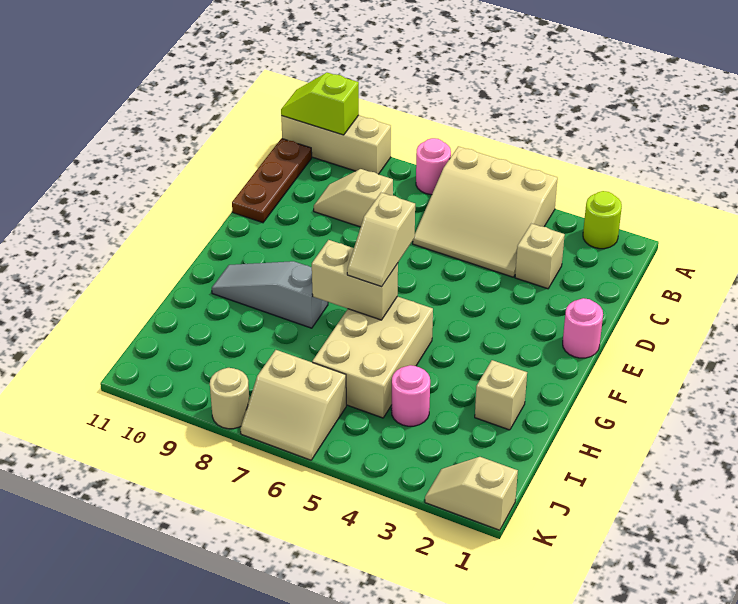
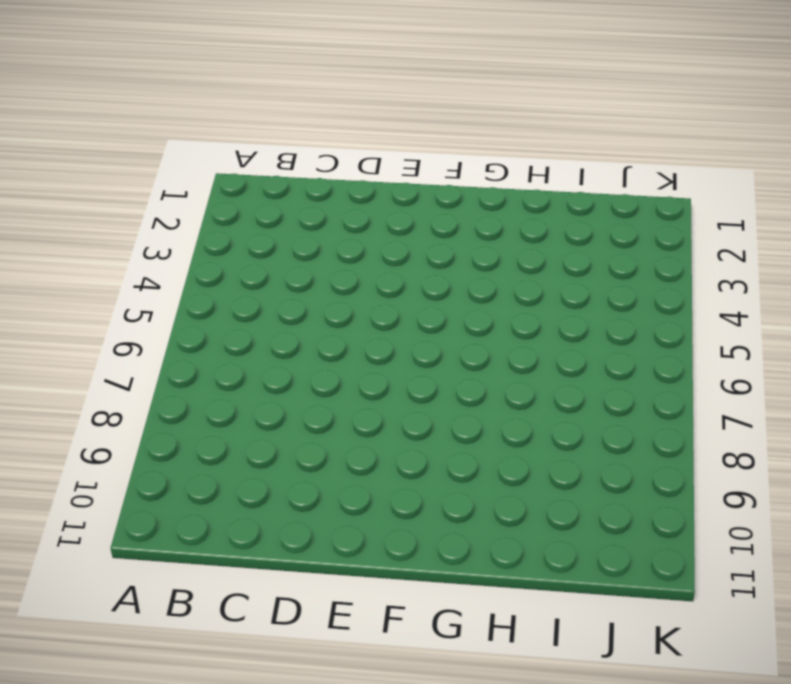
none -> lime round brick A2 level 1
none -> tan slope A4:C6 level 1 top A
none -> pink round brick A7 level 1

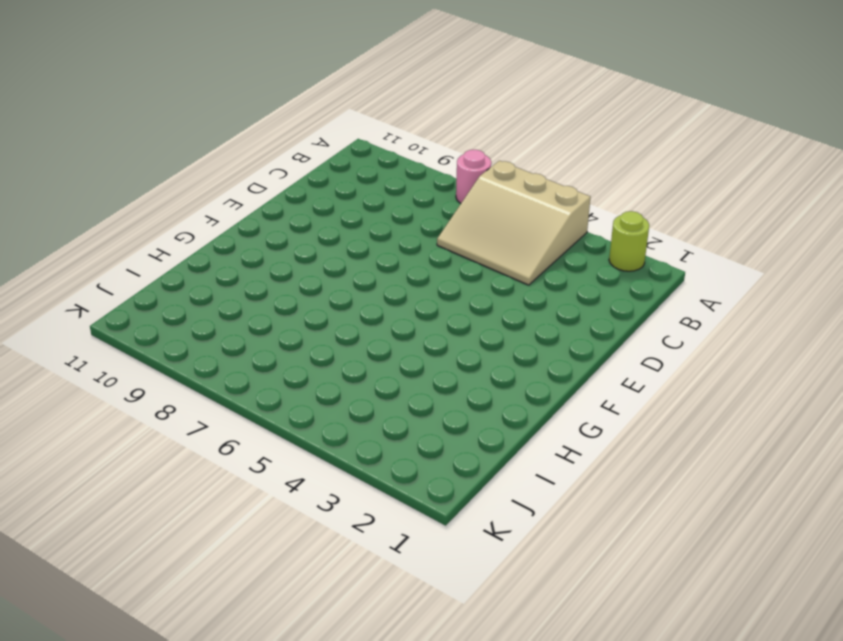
none -> tan brick A9:A11 level 1
none -> brown plate B11:D11 level 1
none -> tan brick C3 level 1

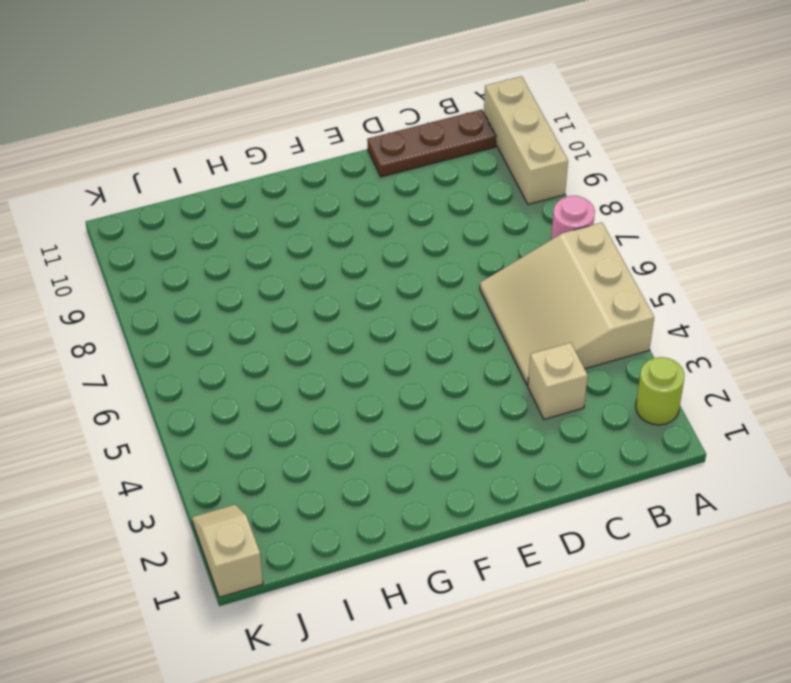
none -> tan slope C8:C9 level 1 top 8
none -> pink round brick E1 level 1
none -> tan brick G5:I6 level 1

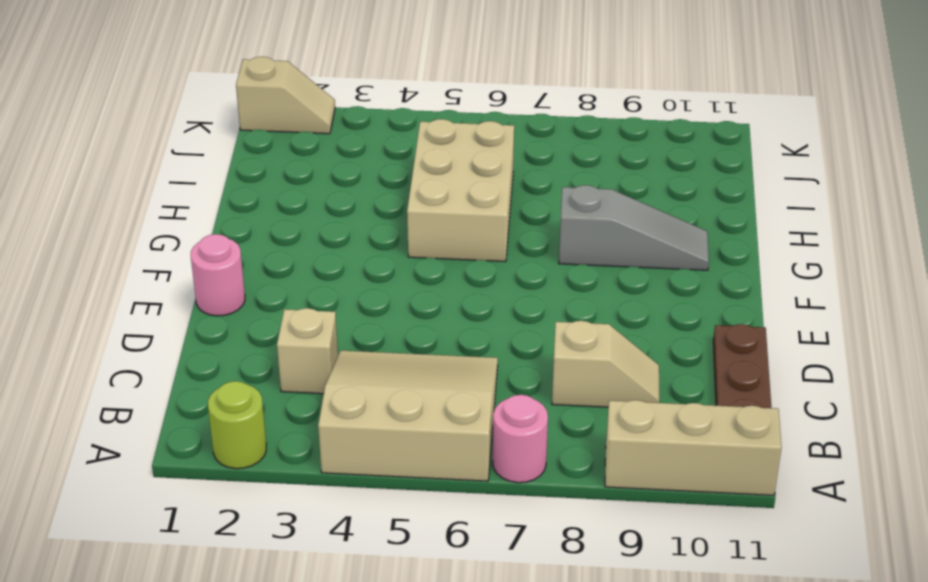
none -> tan brick H2 level 1
none -> pink round brick I4 level 1
none -> tan slope J6:K7 level 1 top J

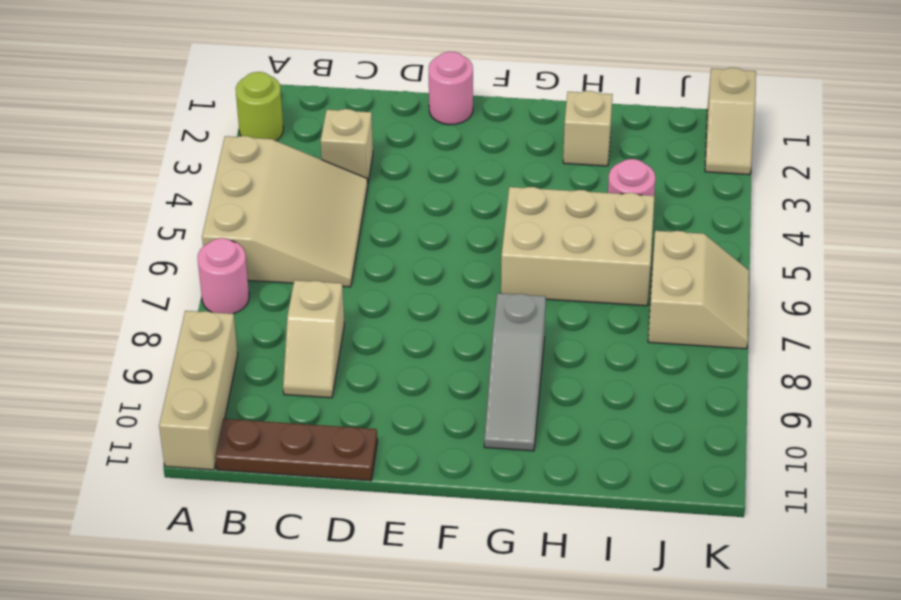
none -> tan round brick K8 level 1
none -> lime slope A10:A11 level 2 top 10
none -> tan brick G6:G7 level 2

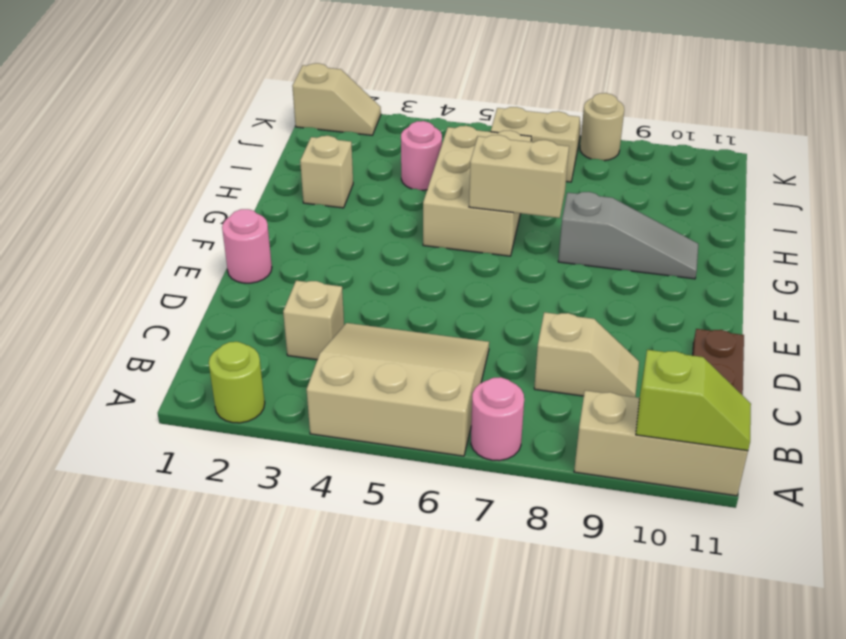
none -> tan slope F6:G6 level 3 top F

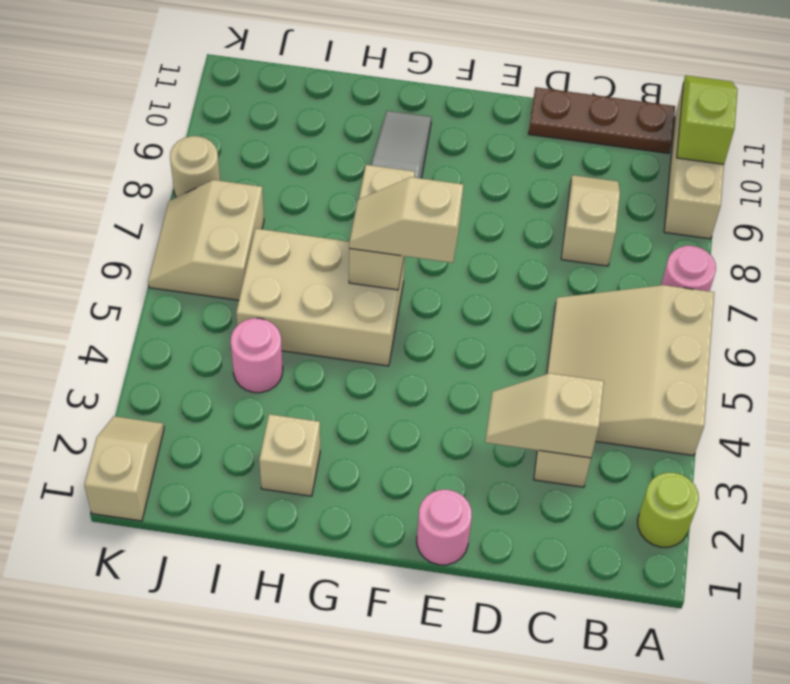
tan slope C3:D3 level 2 top C -> none

